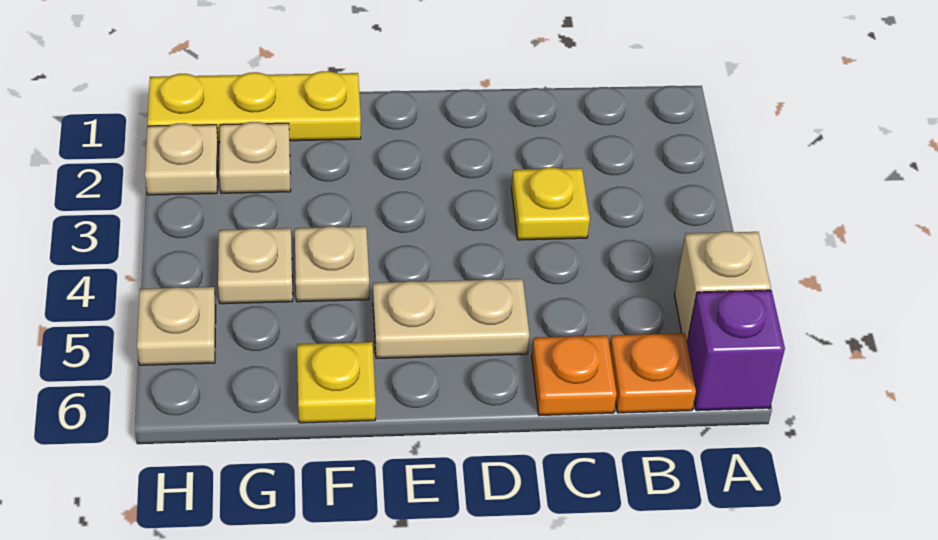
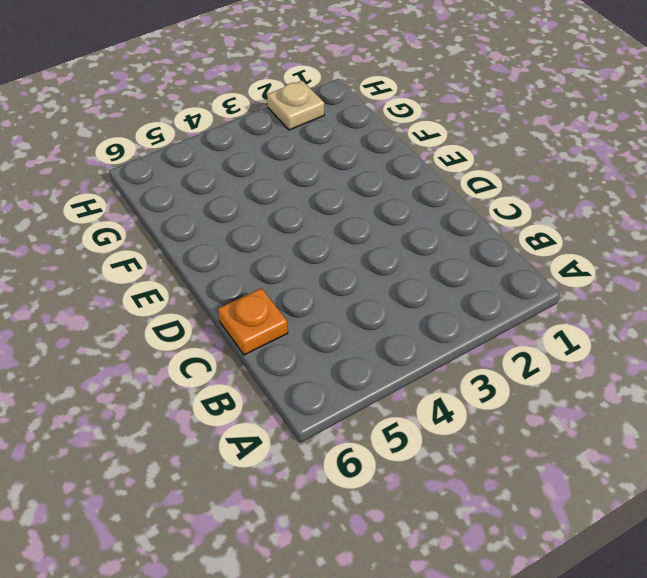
none -> tan brick A5 level 1
none -> purple brick A6 level 1
none -> orange plate B6 level 1

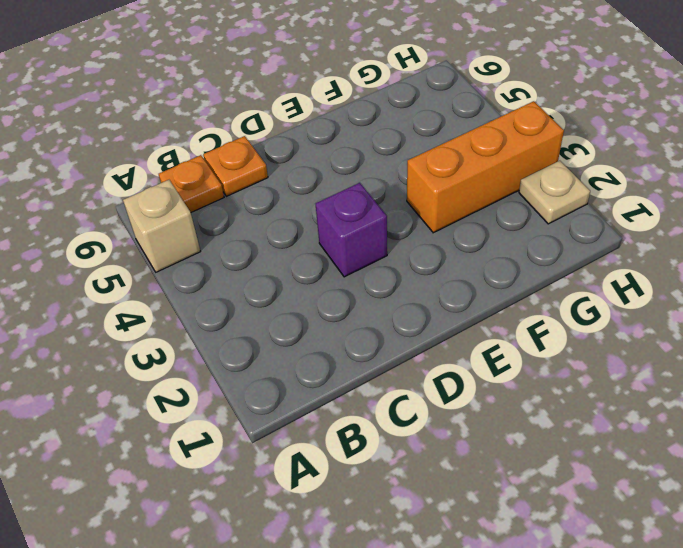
purple brick D3 level 1 -> purple brick A6 level 1
orange brick F3:H3 level 1 -> none
none -> yellow plate C3 level 1
none -> tan plate D5:E5 level 1
none -> yellow plate F1:H1 level 1

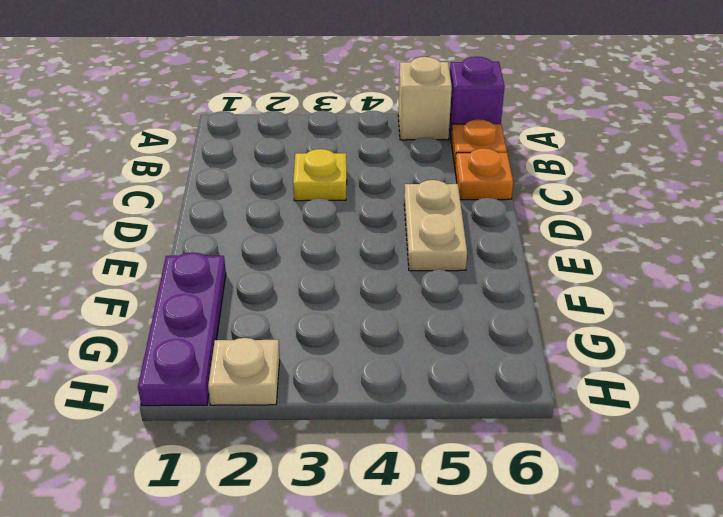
purple plate F1:H1 level 1 -> yellow plate F1:H1 level 1
none -> tan plate F4 level 1
none -> yellow plate F6 level 1
none -> tan plate G2 level 1

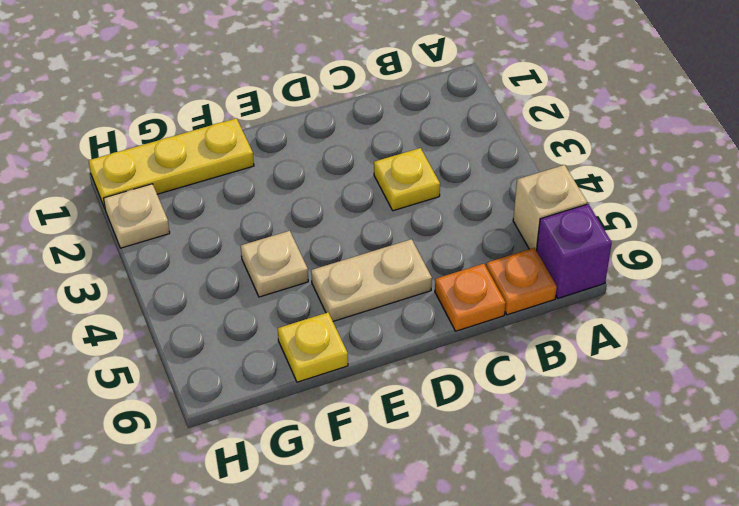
none -> tan plate G2 level 1
none -> tan plate G4 level 1
none -> tan plate H5 level 1

